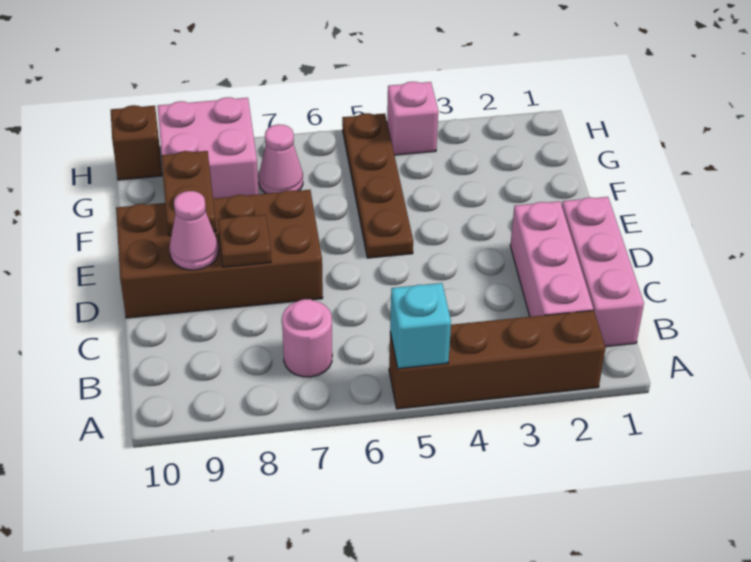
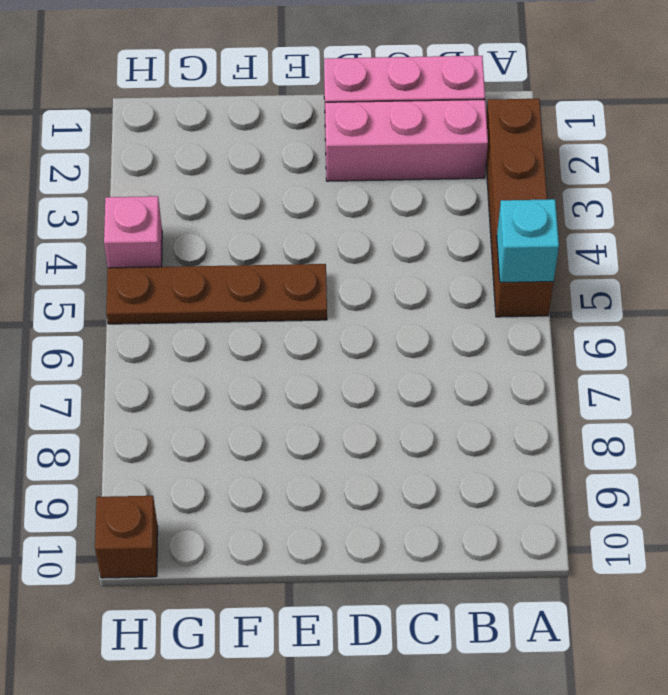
none -> pink round brick B7 level 1
none -> brown brick D7:E10 level 1
none -> pink cone G7 level 1

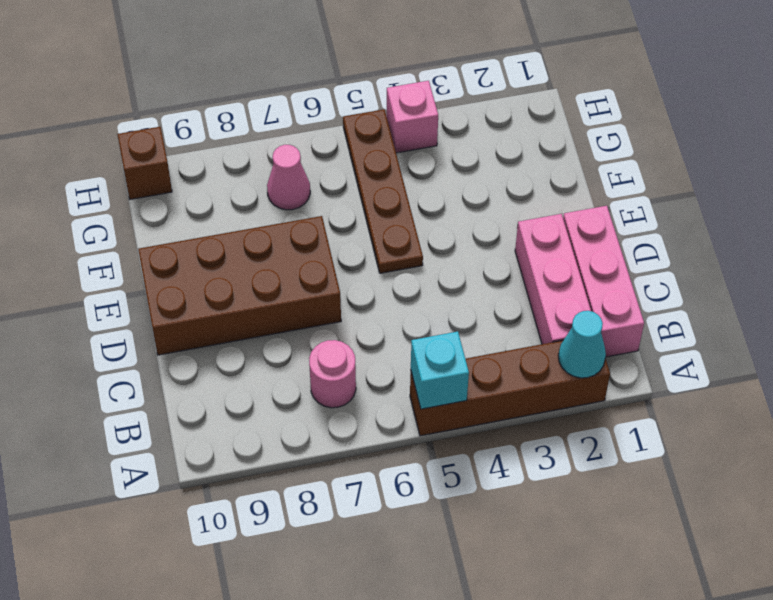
cyan cone A2 level 2 -> none
none -> pink brick G8:H9 level 1
none -> brown plate D8 level 2
none -> pink cone D9 level 2

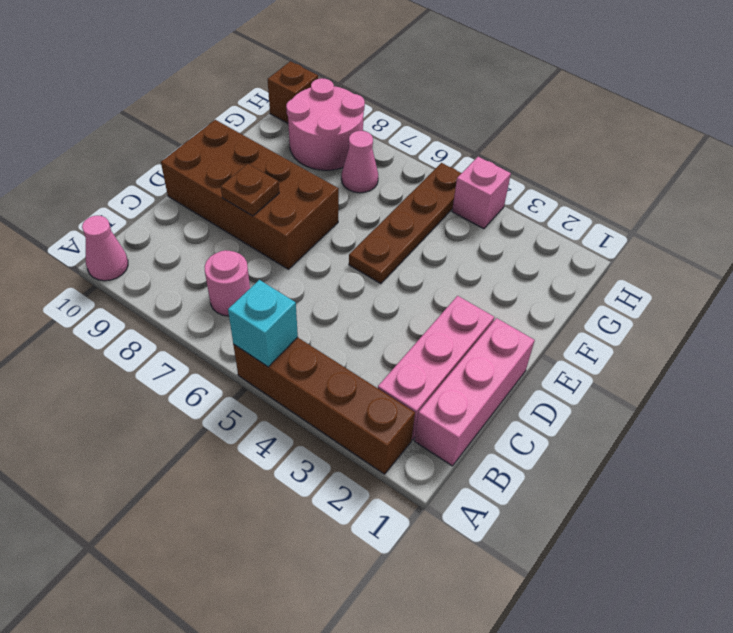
pink cone A10 level 1 -> pink cone D9 level 2
pink round brick G8:H9 level 1 -> pink brick G8:H9 level 1
none -> brown plate E9:F9 level 2

